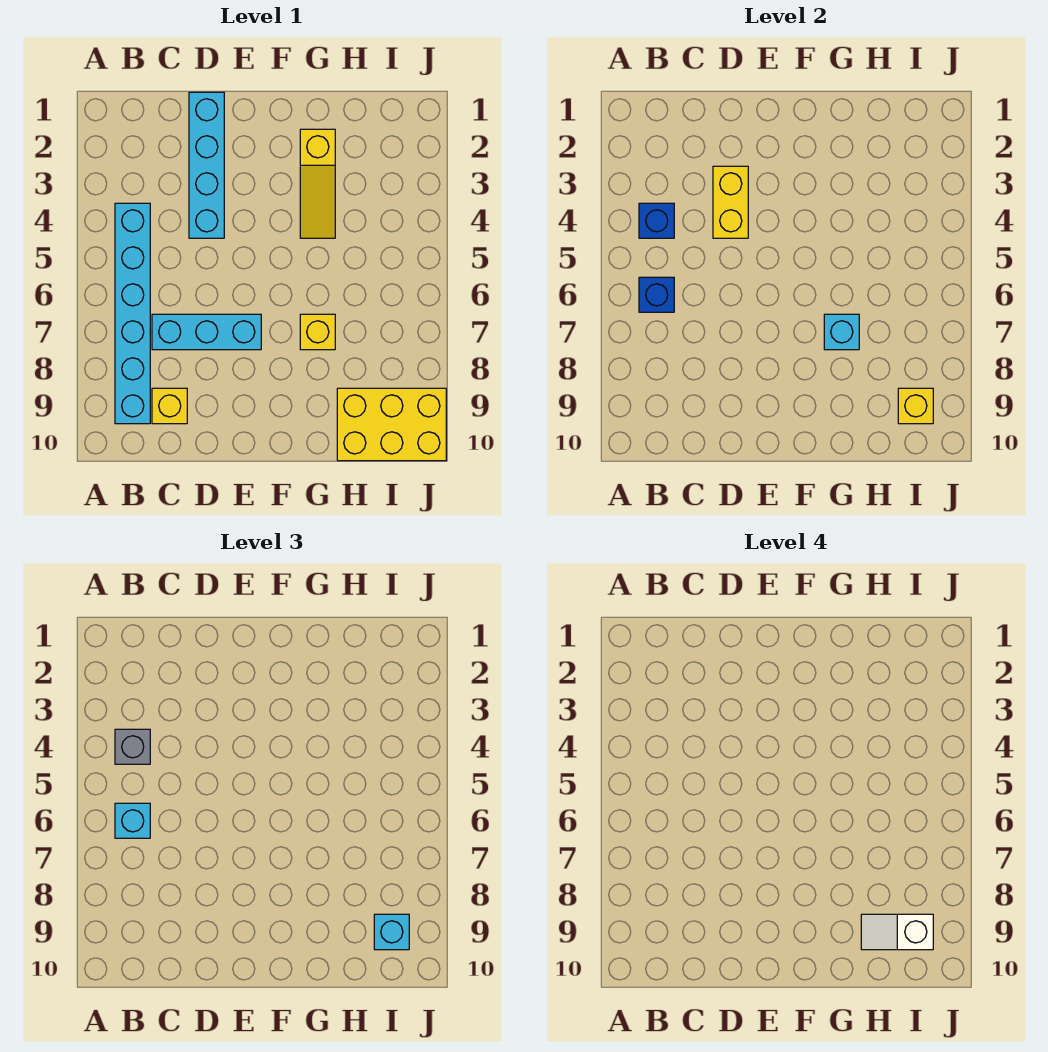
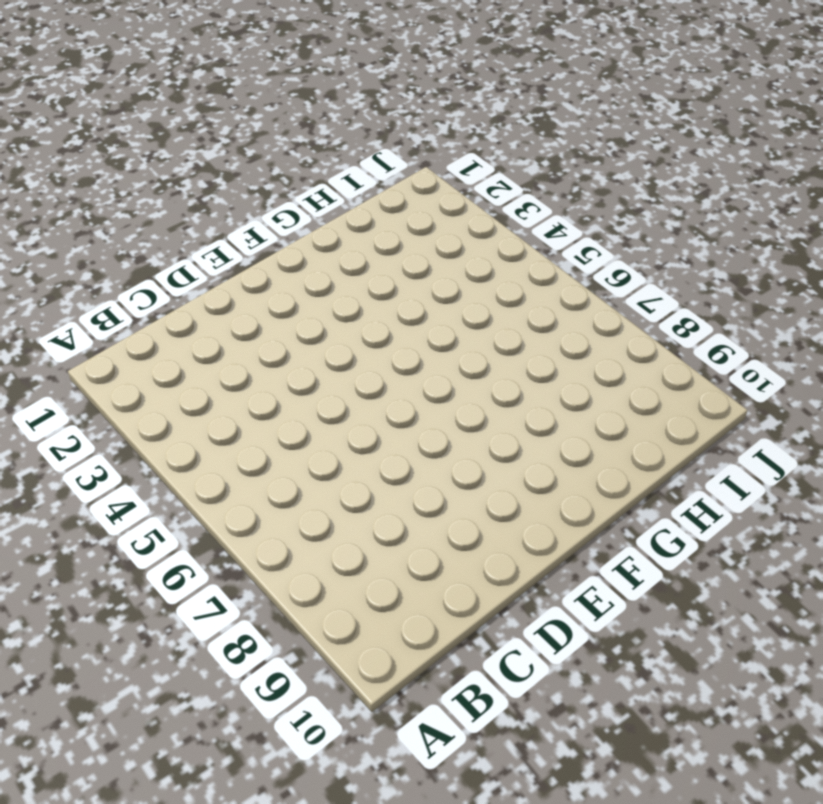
none -> cyan brick B4:B9 level 1
none -> cyan brick C7:E7 level 1
none -> yellow brick C9 level 1

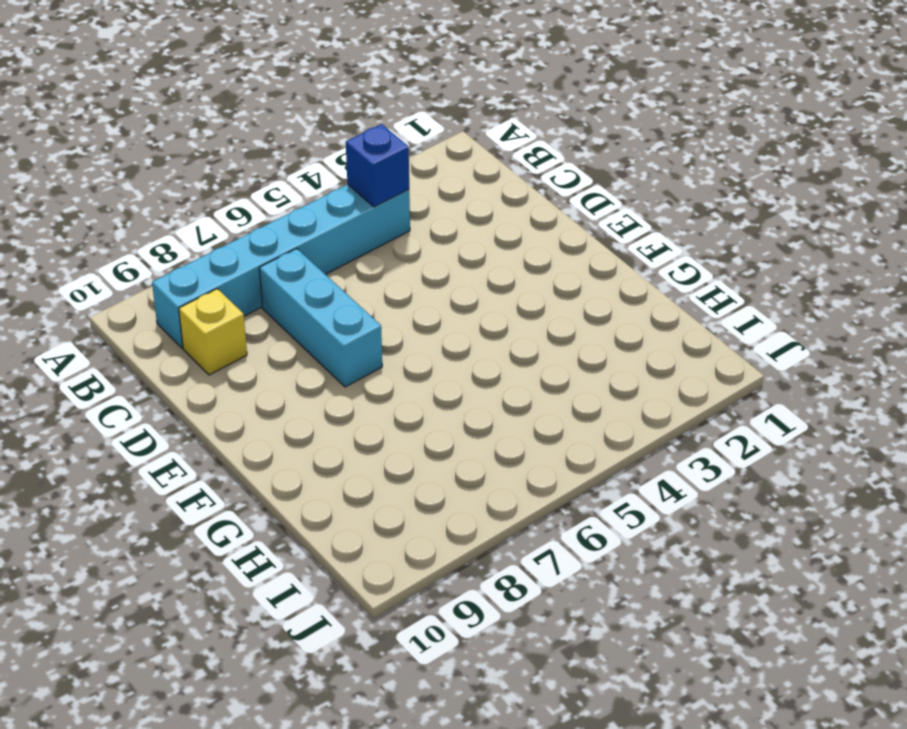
none -> cyan brick D1:D4 level 1
none -> yellow slope G2:G4 level 1 top 2
none -> yellow brick G7 level 1

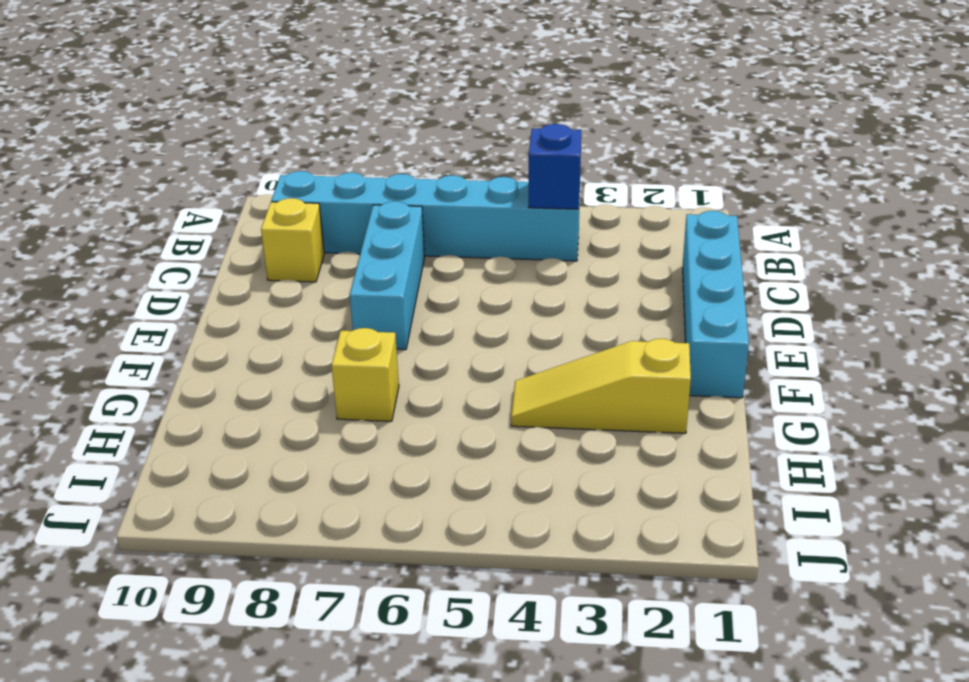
cyan brick C1:F1 level 1 -> cyan brick D1:D4 level 1
none -> yellow brick H9:J10 level 1
none -> blue brick B6 level 2
none -> yellow brick D3:D4 level 2

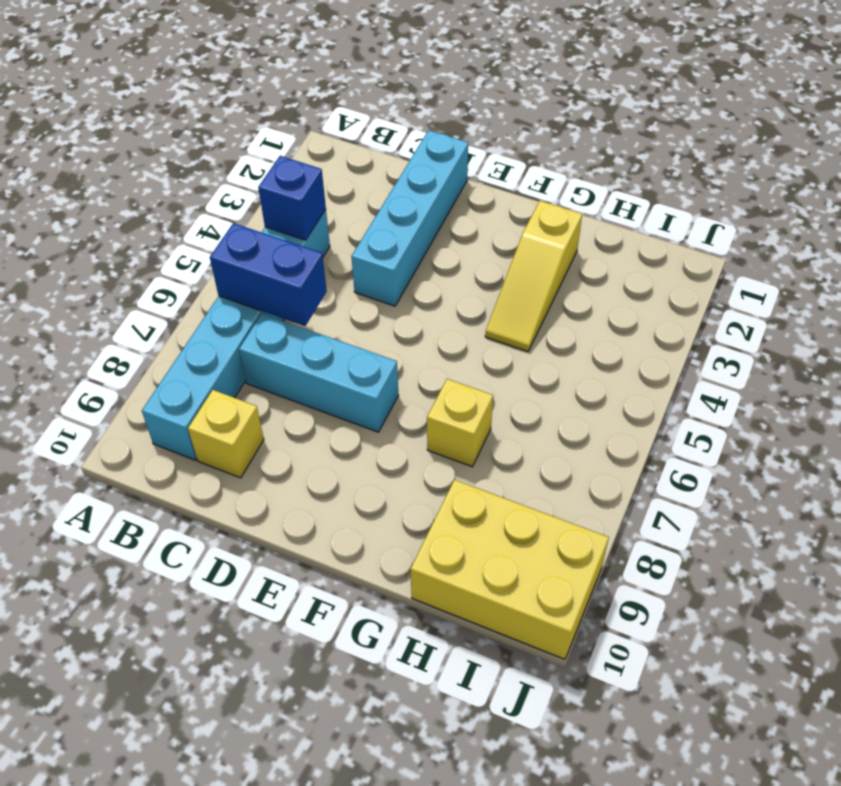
blue brick B6:C6 level 2 -> blue brick B6 level 2
none -> yellow brick D3:D4 level 2
none -> cyan brick G7 level 2
none -> yellow brick I9 level 2

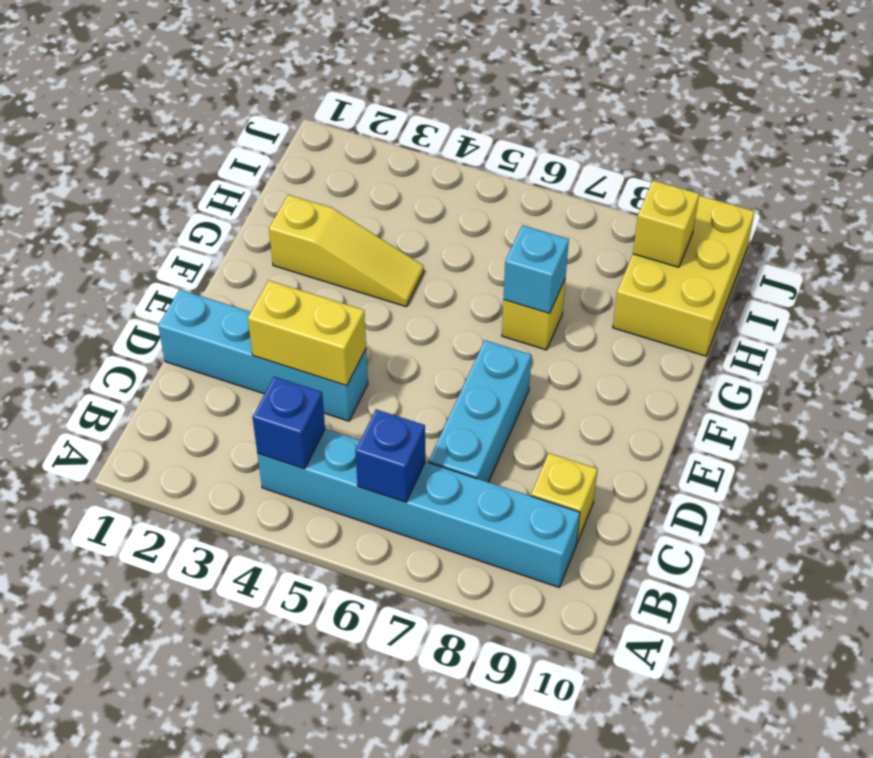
none -> grey brick B4 level 3
none -> cyan brick B6 level 3
none -> cyan brick I9 level 3

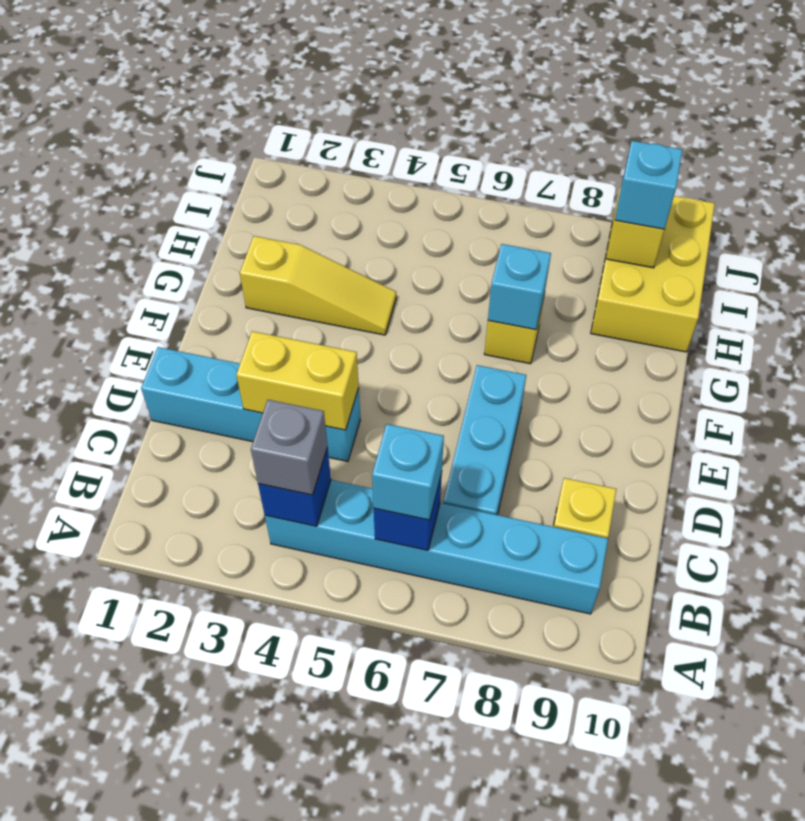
none -> white slope H9:I9 level 4 top I

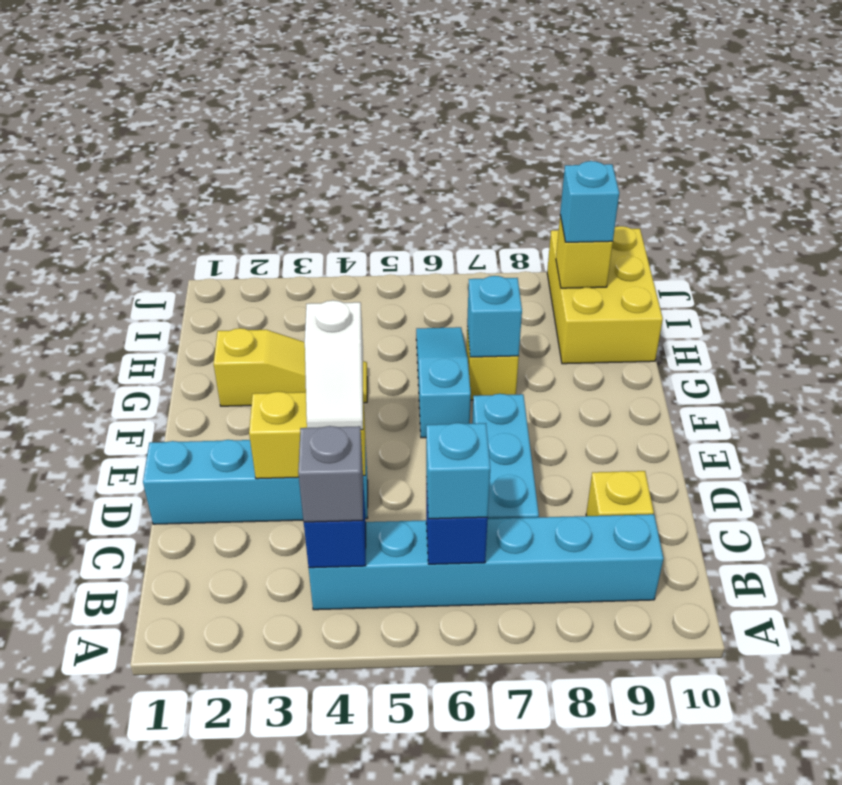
white slope D4:E4 level 3 top E -> white slope H9:I9 level 4 top I
cyan slope F6:H6 level 1 top F -> none

